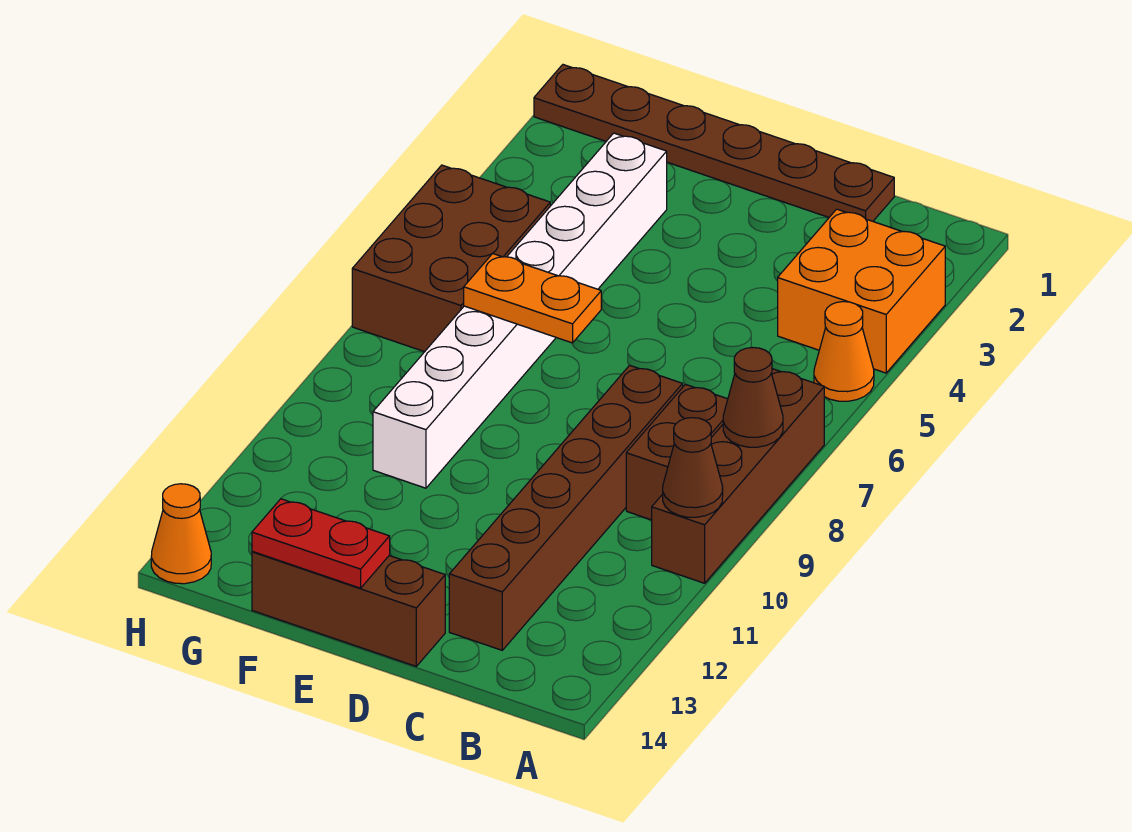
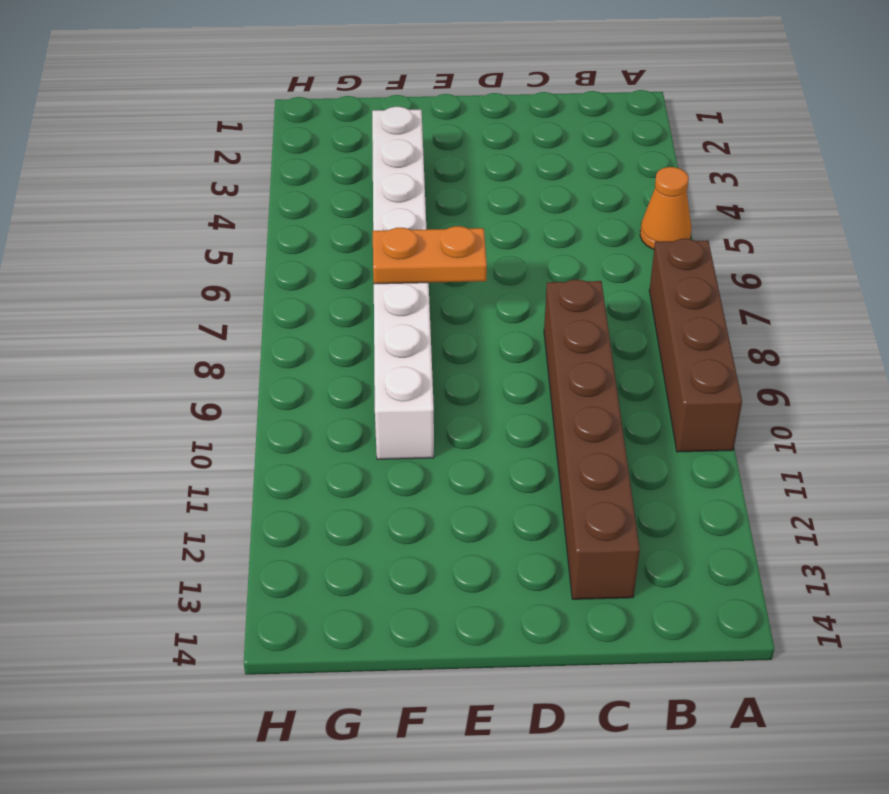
none -> orange brick A3:B4 level 1
none -> brown brick B8:B9 level 1
none -> brown plate C1:H1 level 1

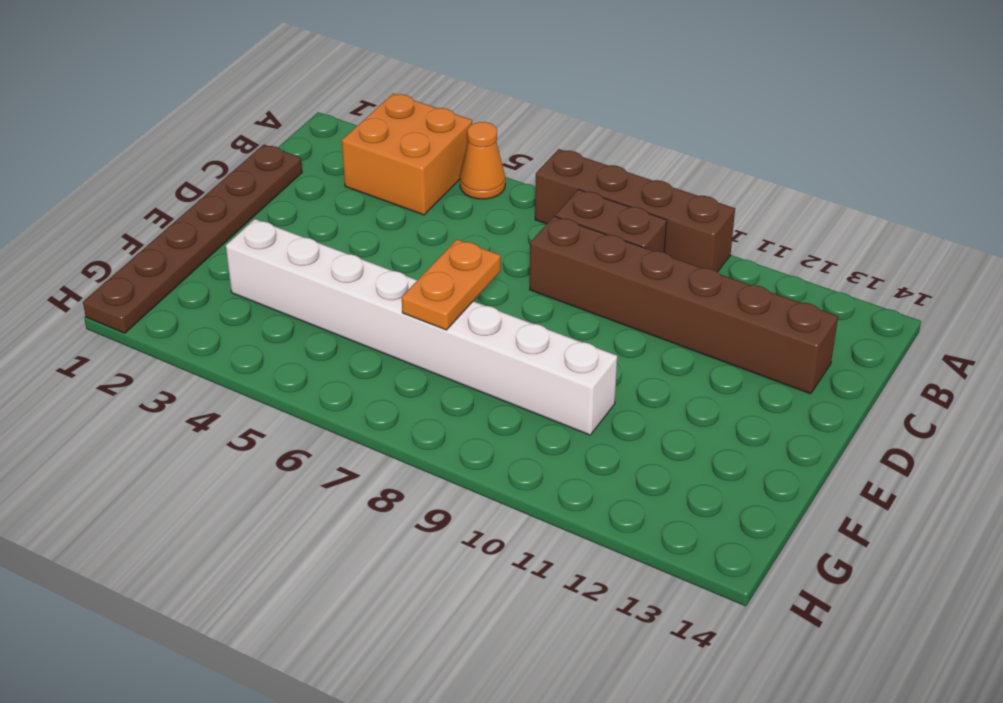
none -> brown brick D14:F14 level 1
none -> brown brick G5:H7 level 1
none -> orange cone H14 level 1

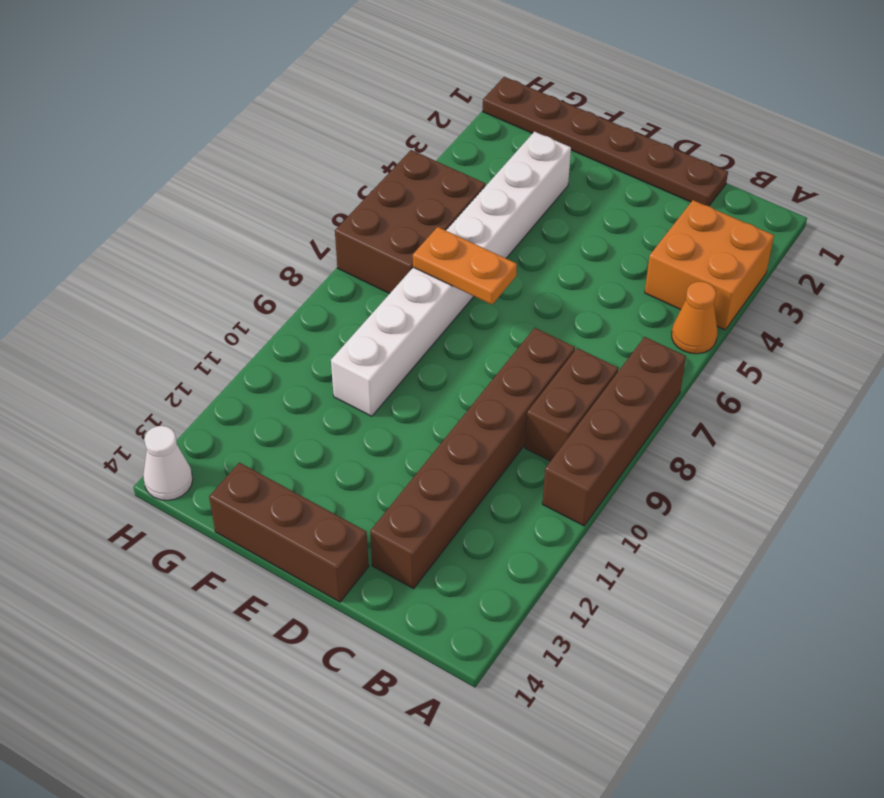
white cone H14 level 1 -> orange cone H14 level 1
none -> brown cone A8 level 2
none -> brown cone A10 level 2
none -> red plate E14:F14 level 2

